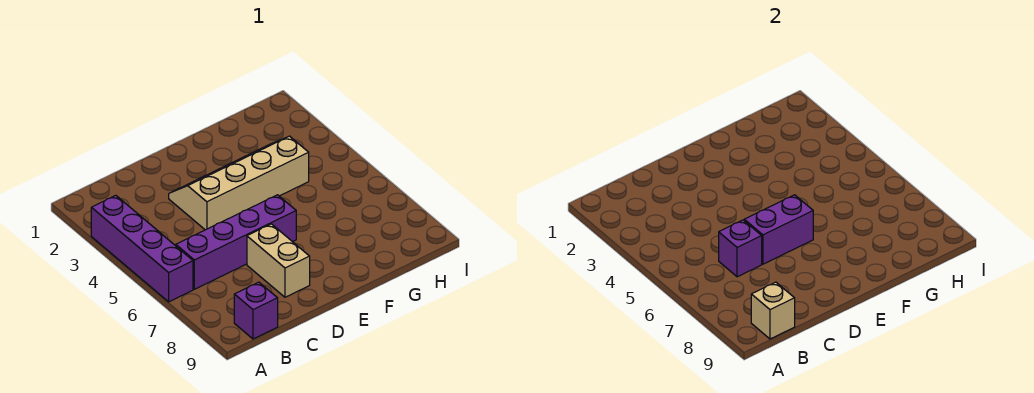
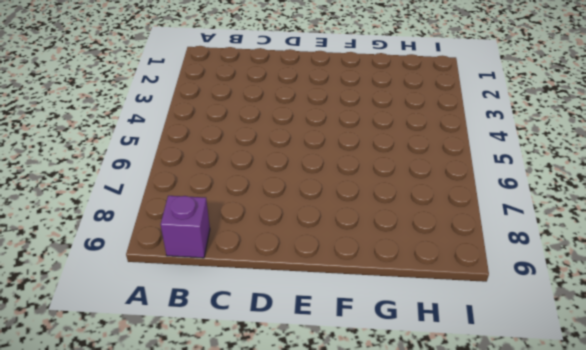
none -> purple brick A3:A6 level 1
none -> purple brick B6:E6 level 1

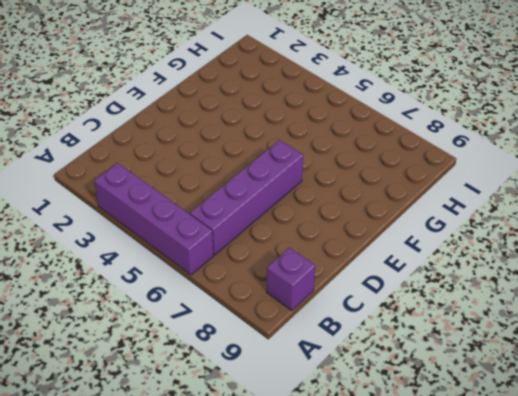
none -> tan slope D3:G4 level 1 top 4
none -> tan brick D7:D8 level 1

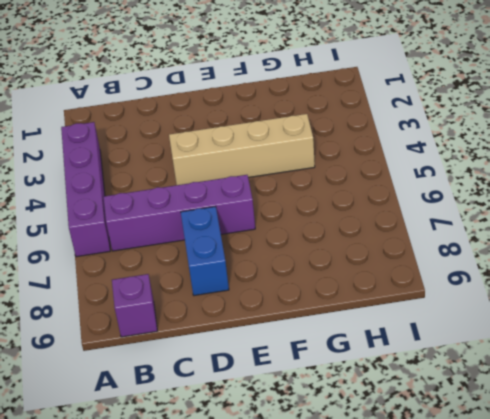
blue brick D7:D8 level 1 -> tan brick D7:D8 level 1
none -> tan brick B9 level 2
none -> purple brick C6 level 2

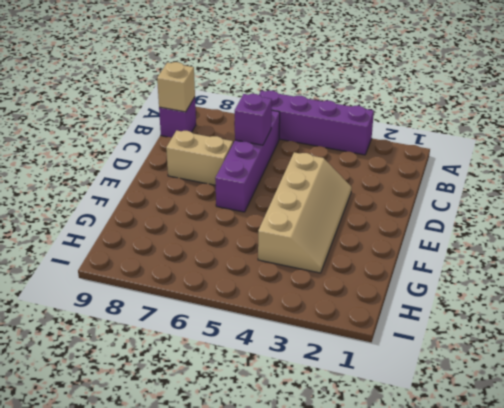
none -> purple brick D6:E6 level 2

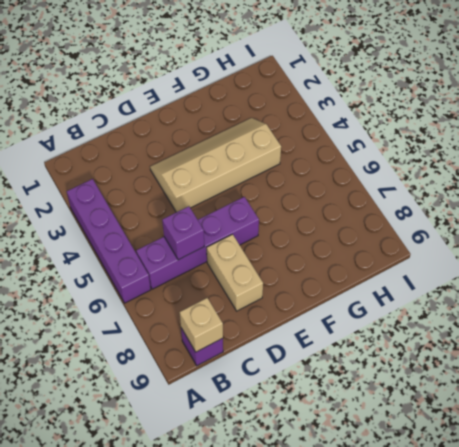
none -> purple brick D6:E6 level 2

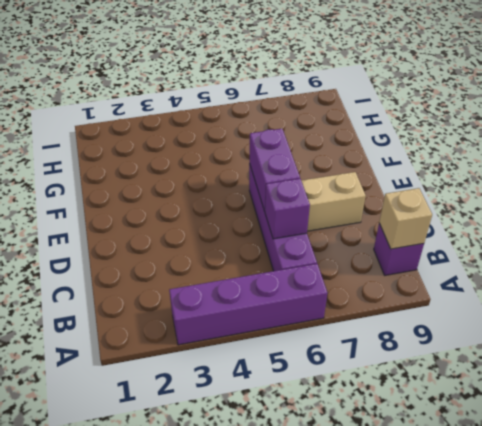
none -> tan slope D3:G4 level 1 top 4

